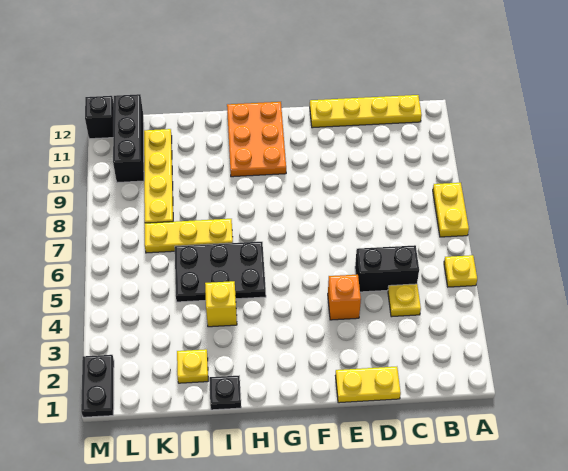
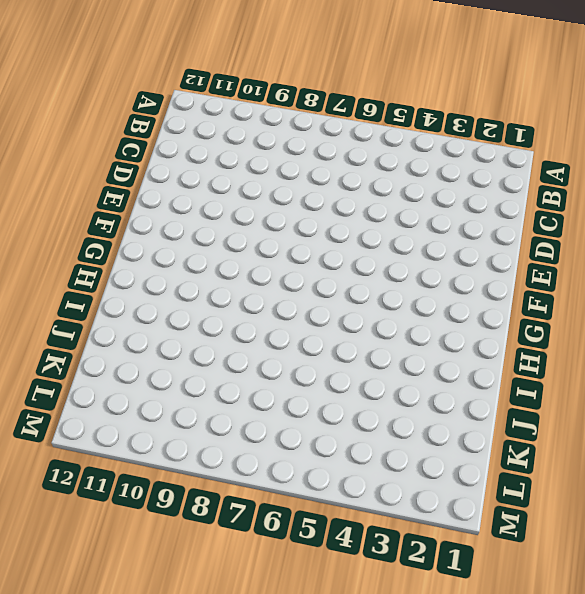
none -> yellow plate A5 level 1
none -> yellow plate A7:A8 level 1
none -> yellow plate B12:E12 level 1

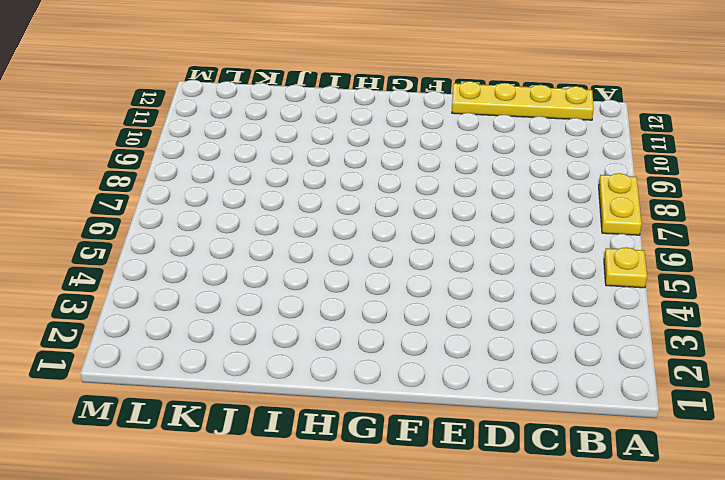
none -> yellow plate C4 level 1
none -> black brick C5:D5 level 1
none -> yellow plate D1:E1 level 1

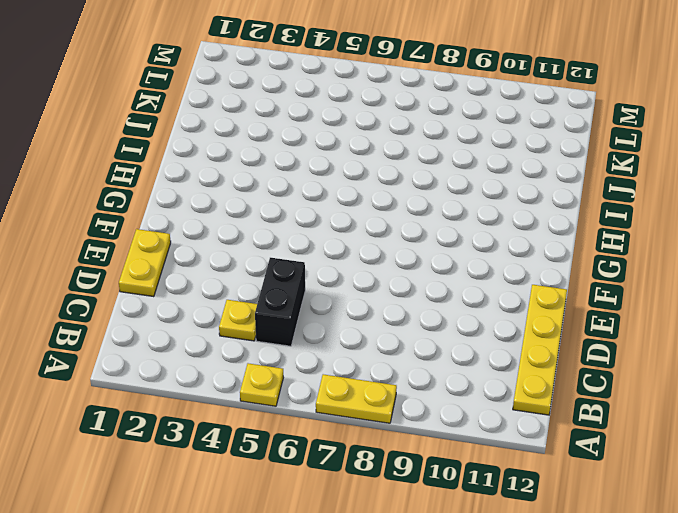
none -> orange brick E4 level 1
none -> orange plate G10:H12 level 1
none -> black plate H5:J6 level 1

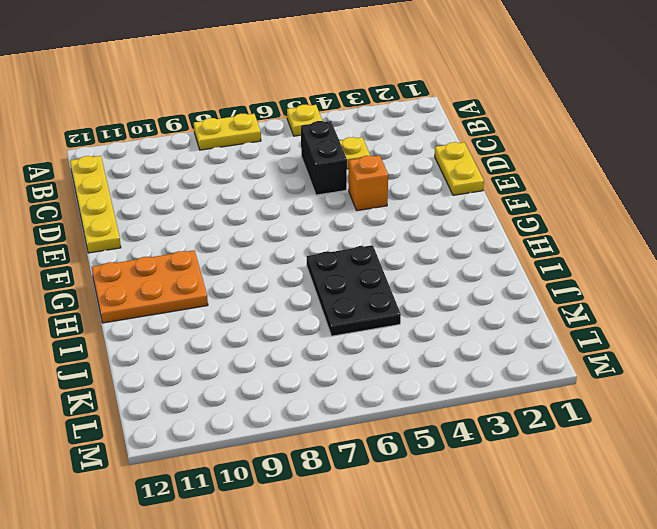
none -> black plate I1 level 1
none -> yellow brick I4 level 1
none -> yellow plate I7:K7 level 1

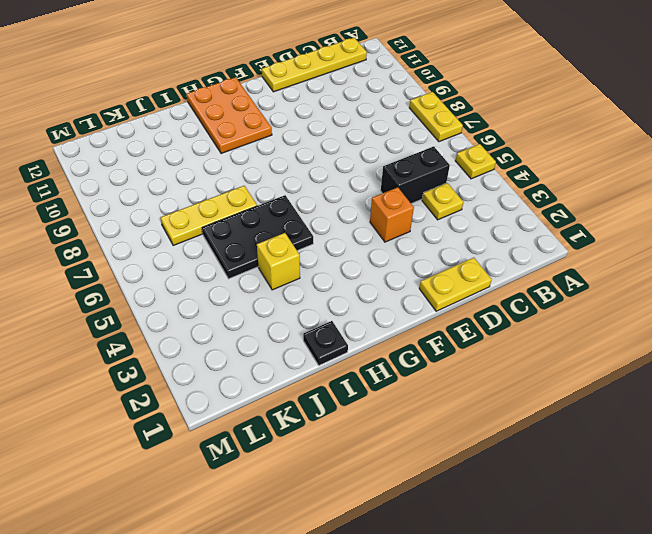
none -> yellow plate J2 level 1
none -> yellow plate K8:K11 level 1
none -> black brick L10:L12 level 1

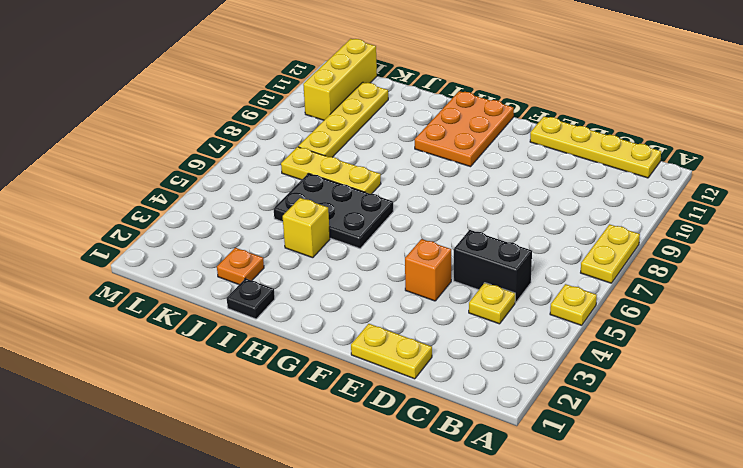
orange plate J2 level 1 -> yellow plate J2 level 1
yellow brick L10:L12 level 1 -> black brick L10:L12 level 1
none -> black plate M1:M2 level 1
none -> black brick M12 level 1

